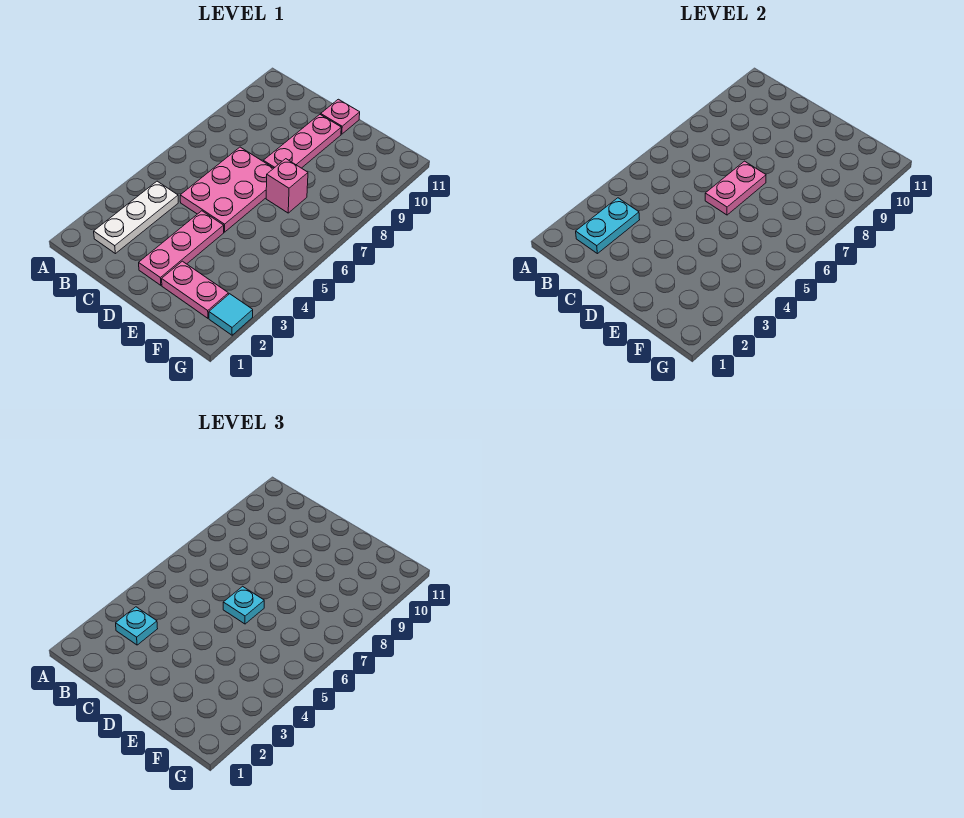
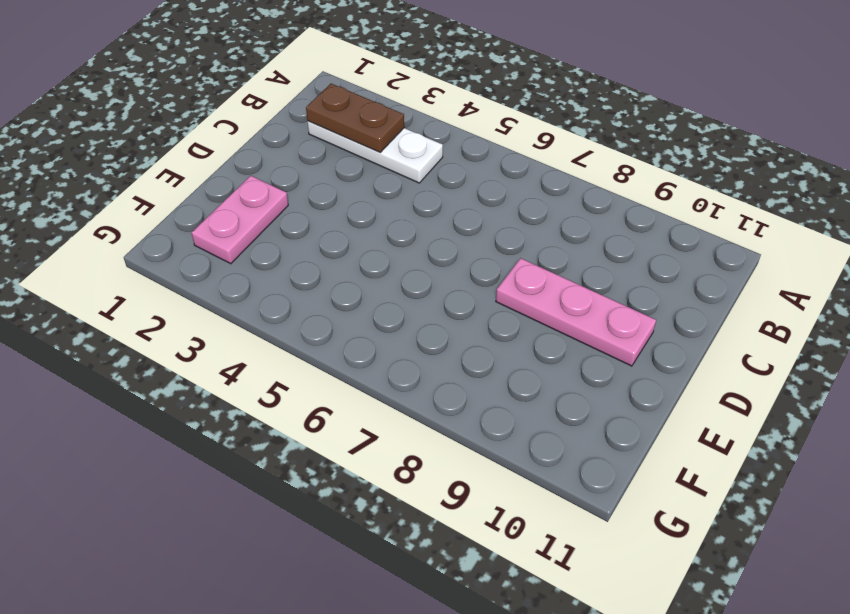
brown plate B2:B3 level 2 -> cyan plate B2:B3 level 2
none -> pink plate C5:D7 level 1
none -> pink plate D2:D4 level 1
none -> pink plate D11 level 1

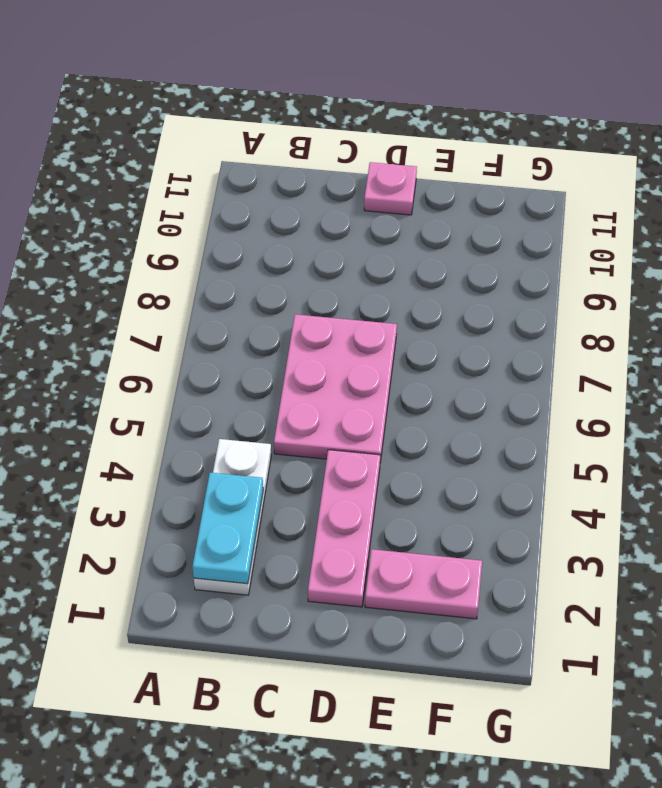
none -> pink plate D8:D10 level 1
none -> pink brick E7 level 1
none -> cyan tile G2 level 1

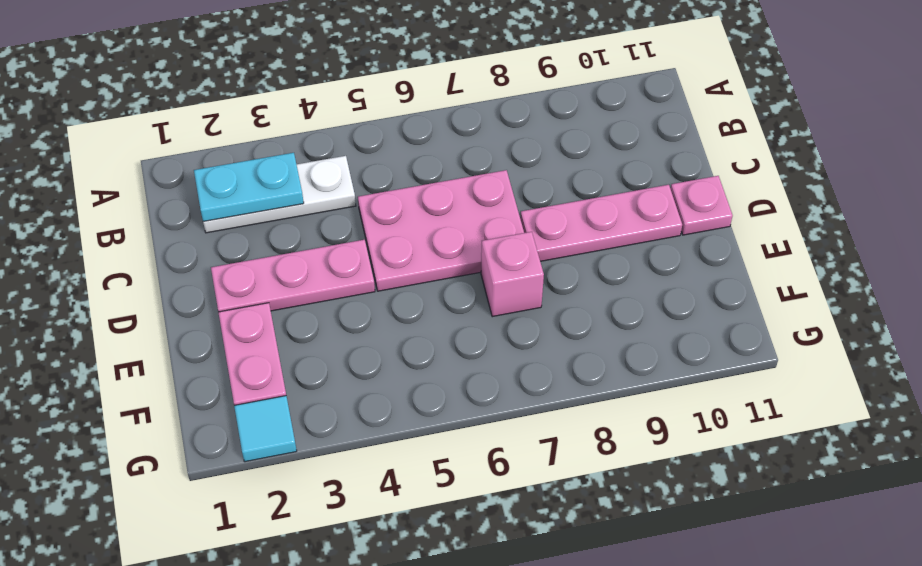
none -> pink plate D6:D7 level 2
none -> cyan plate B3 level 3
none -> cyan plate D6 level 3

